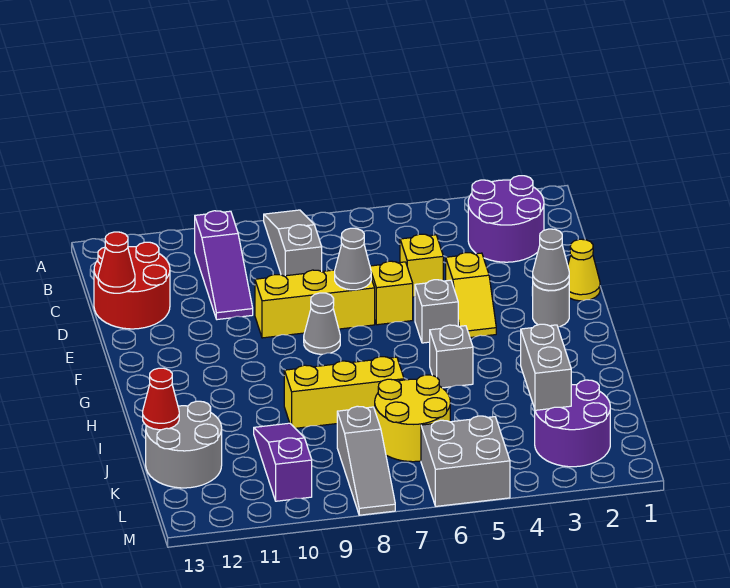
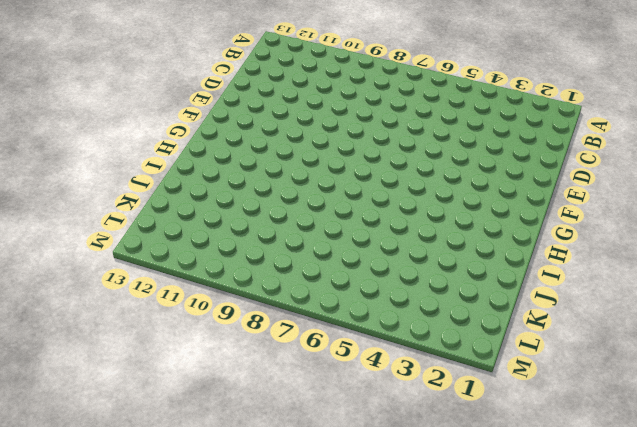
none -> grey slope A8:C8 level 1 top C
none -> purple round brick B2:C3 level 1
none -> purple slope B10:D10 level 1 top B

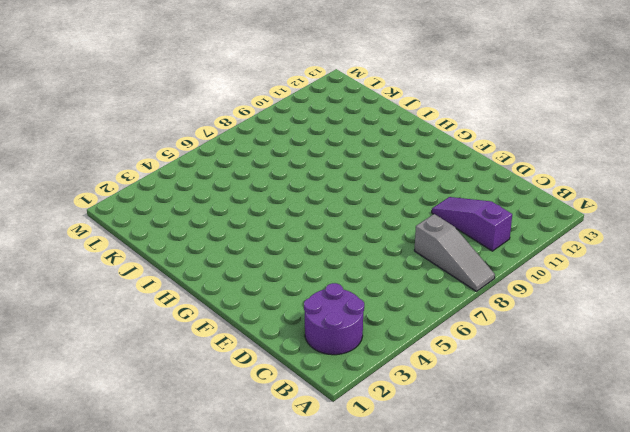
none -> red round brick C12:D13 level 1
none -> yellow brick D5 level 1
none -> yellow cone E1 level 1

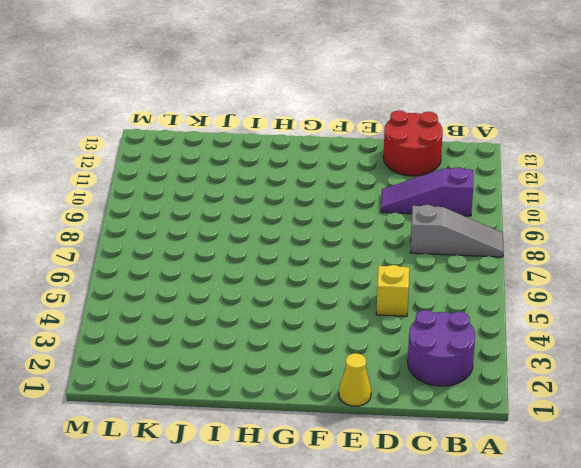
none -> yellow slope E4:F4 level 1 top E
none -> yellow brick E6 level 1
none -> yellow brick E7:E9 level 1

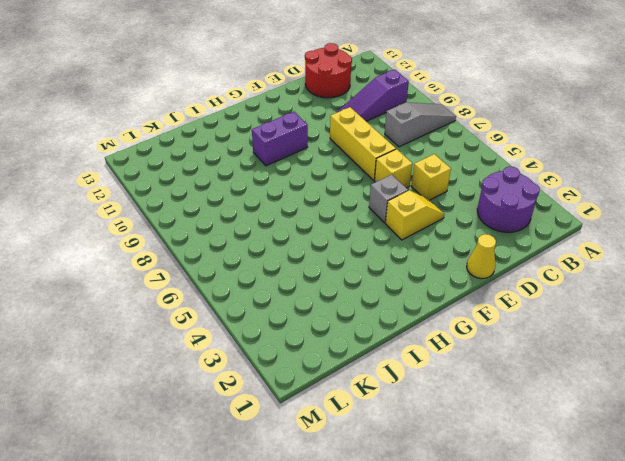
yellow slope E4:F4 level 1 top F -> yellow slope E4:F4 level 1 top E
purple brick G10:H10 level 1 -> none
none -> grey round brick F2 level 1
none -> grey cone F8 level 1
none -> grey brick H5 level 1

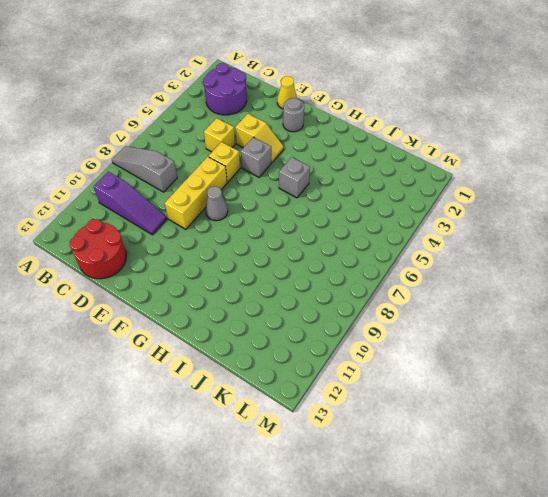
none -> yellow brick I7:I9 level 1
none -> yellow round brick J6:K7 level 1
none -> purple slope J10:L10 level 1 top L

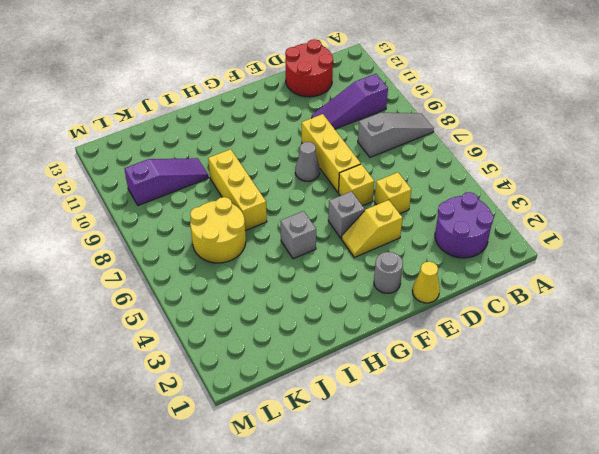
none -> grey round brick J12:K13 level 1
none -> purple round brick K2:L3 level 1
none -> grey slope K8:M8 level 1 top K

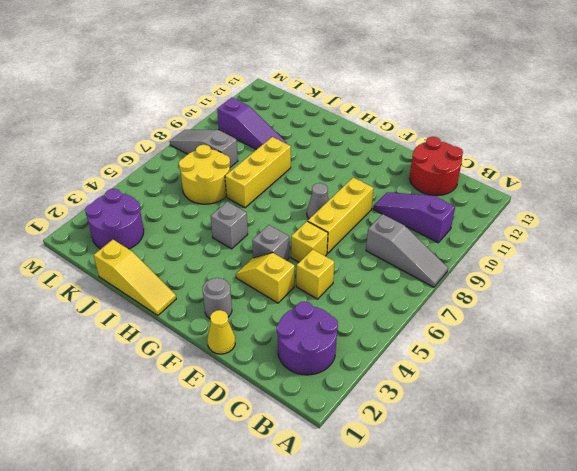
yellow slope H1:J1 level 1 top J -> none
none -> grey round brick J12:K13 level 1
none -> grey brick L5:M6 level 1
none -> red cone D13 level 2

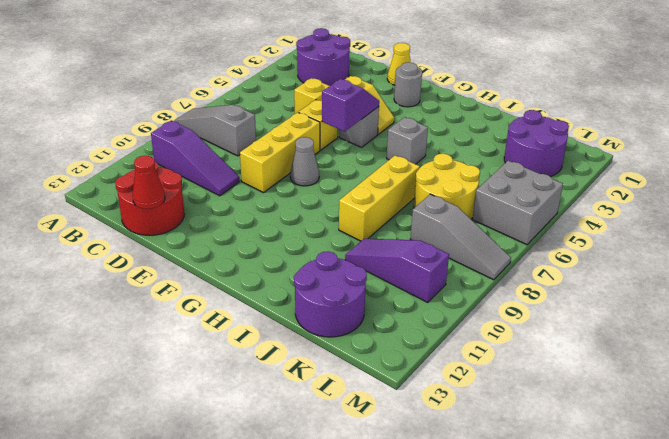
purple slope F5:F6 level 2 top 6 -> none
purple round brick J12:K13 level 1 -> grey round brick J12:K13 level 1
none -> grey cone E7 level 2
none -> grey cone F2 level 2
none -> grey brick J3:K3 level 2

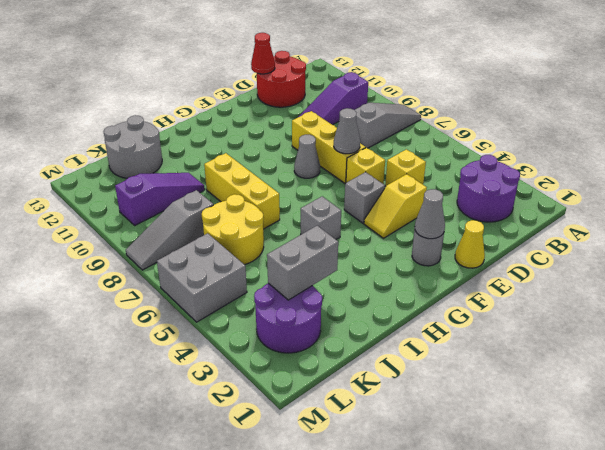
none -> red cone J13 level 2

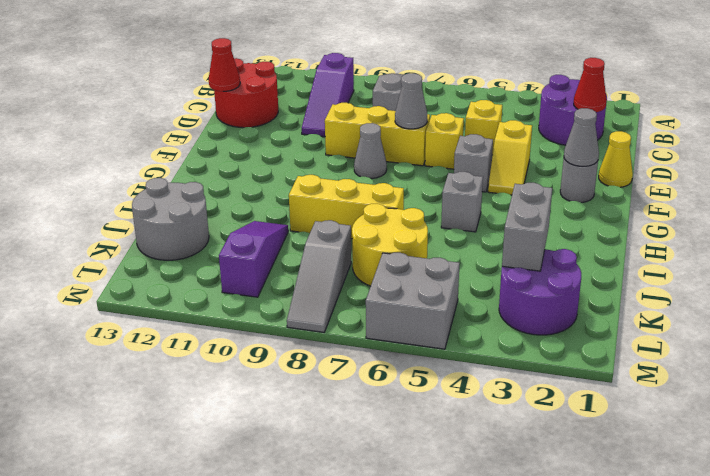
red cone C2 level 2 -> red cone J13 level 2

